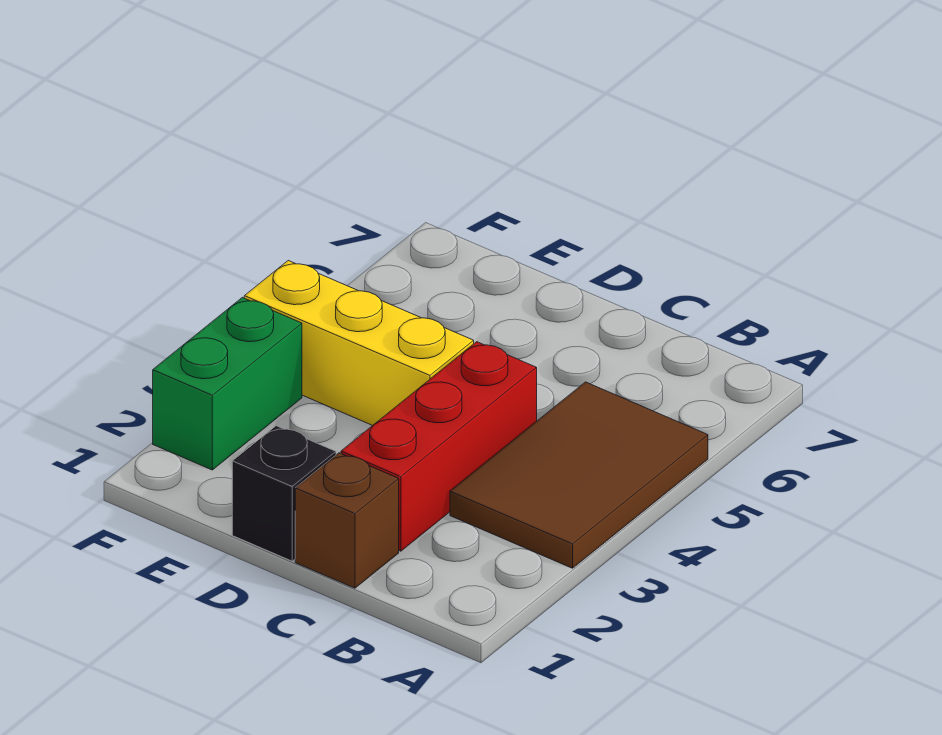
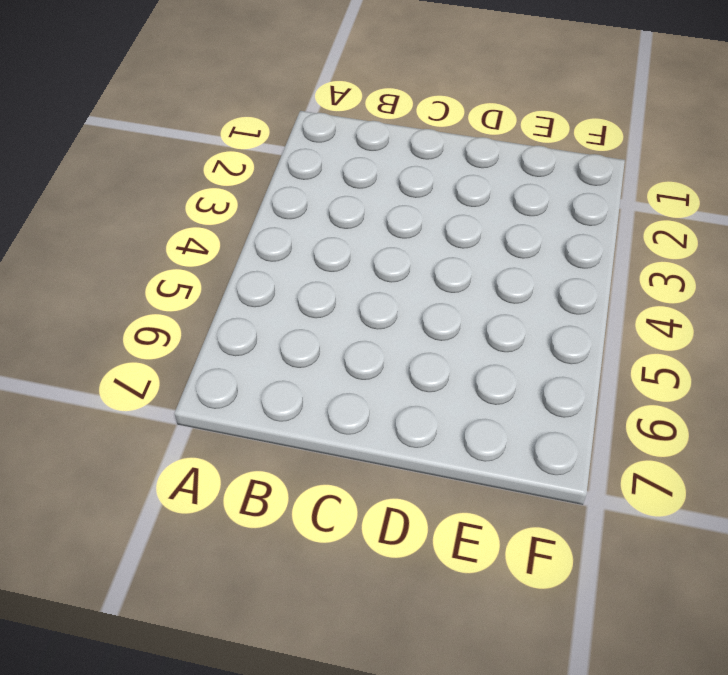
none -> brown tile A3:B5 level 1
none -> brown brick C1 level 1

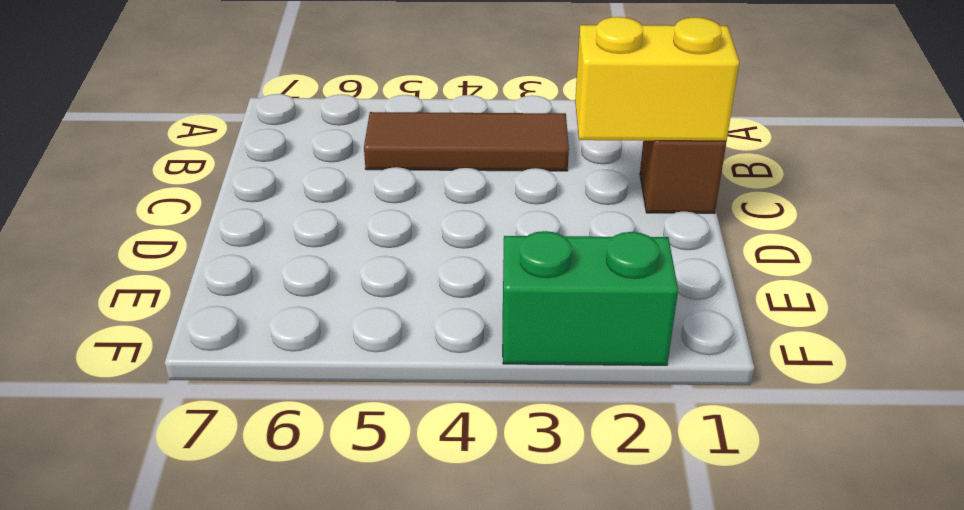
brown tile B3:B5 level 1 -> brown tile A3:B5 level 1
yellow brick C1:C2 level 2 -> none
none -> red brick C2:C4 level 1
none -> black brick D1 level 1

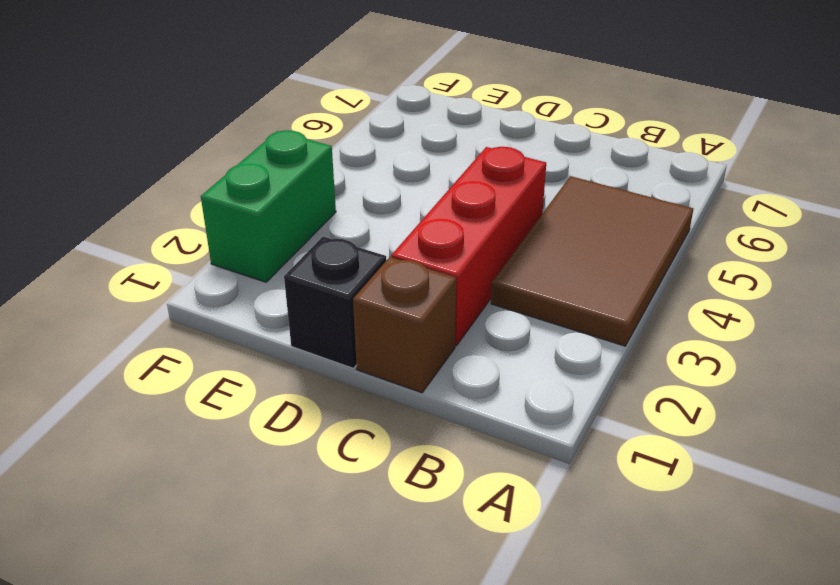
none -> yellow brick D4:F4 level 1

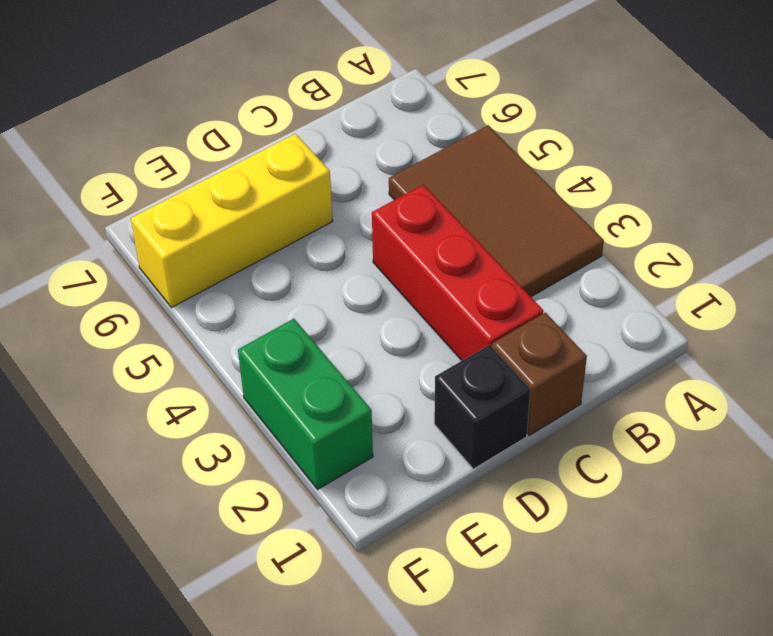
yellow brick D6:F6 level 1 -> yellow brick D4:F4 level 1

